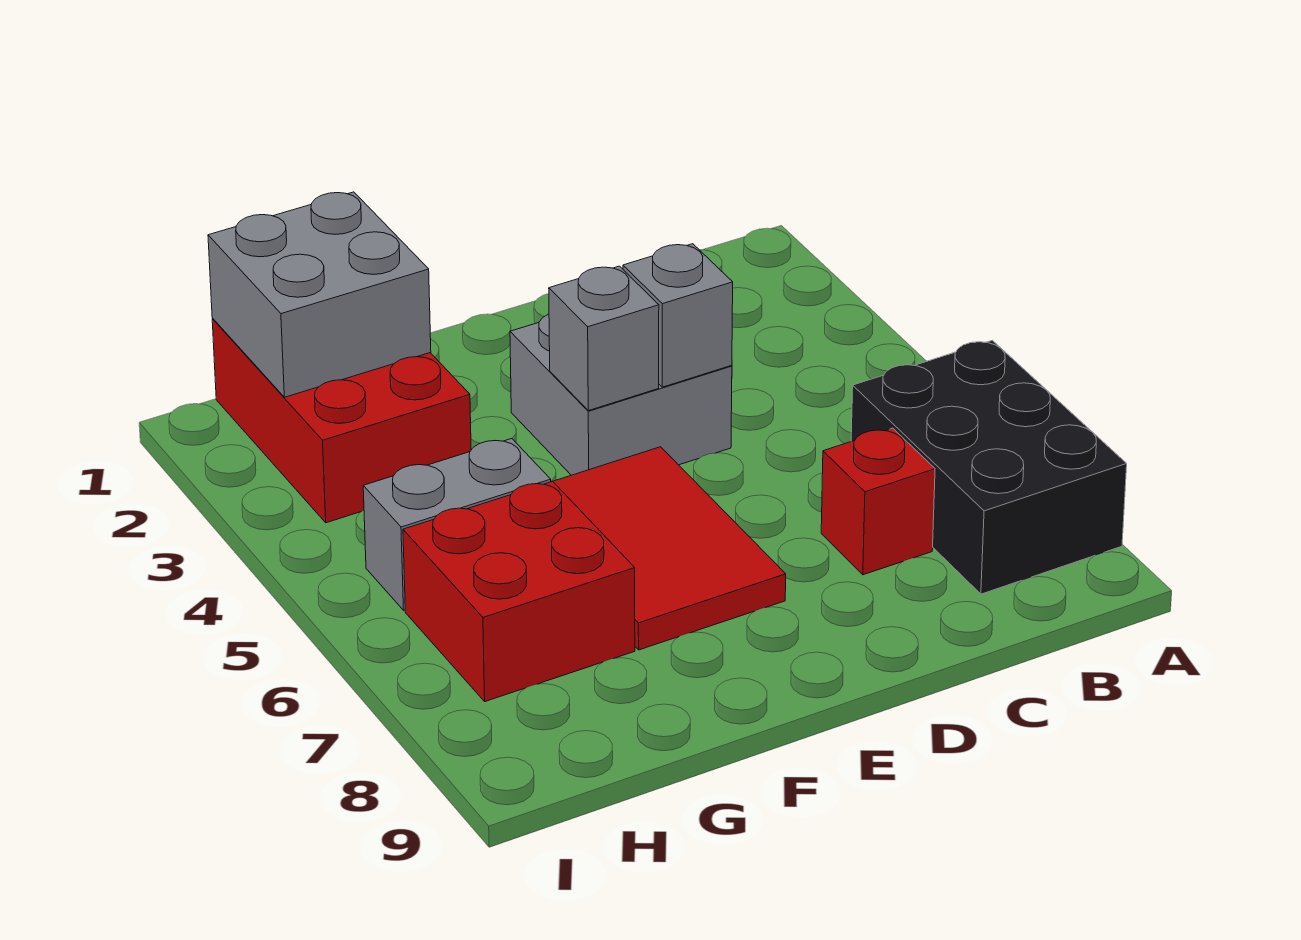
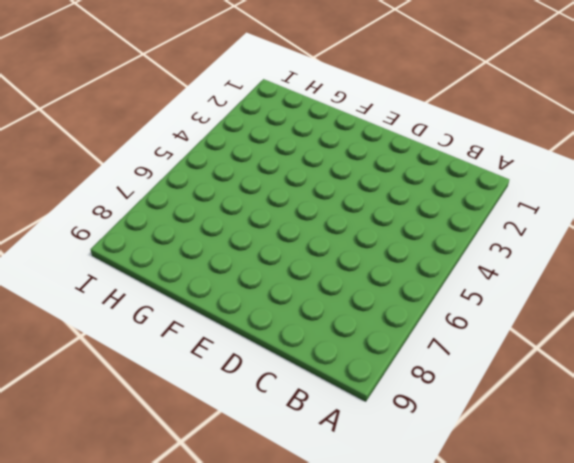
none -> black brick A6:B8 level 1
none -> red brick C7 level 1

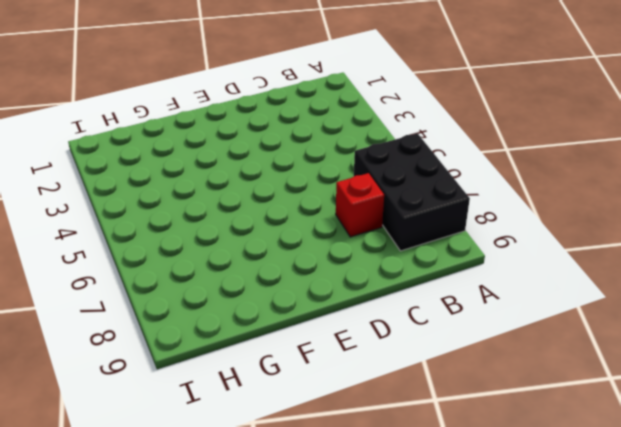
none -> grey brick D3:E4 level 1
none -> red tile E5:F7 level 1

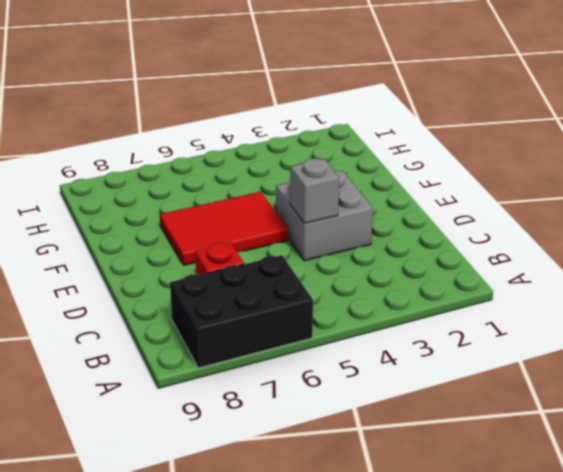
none -> red brick G1:H3 level 1
none -> grey brick G5:H5 level 1

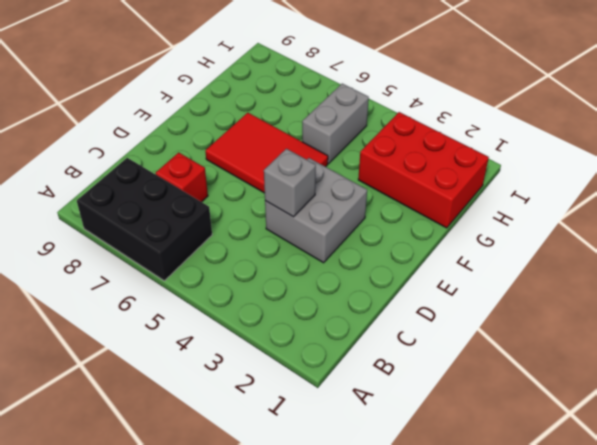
none -> red brick G6:H7 level 1
none -> grey brick E4 level 2

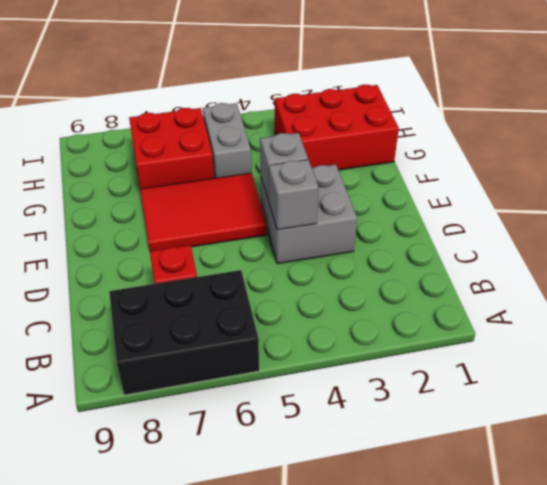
none -> grey brick G1:H2 level 2

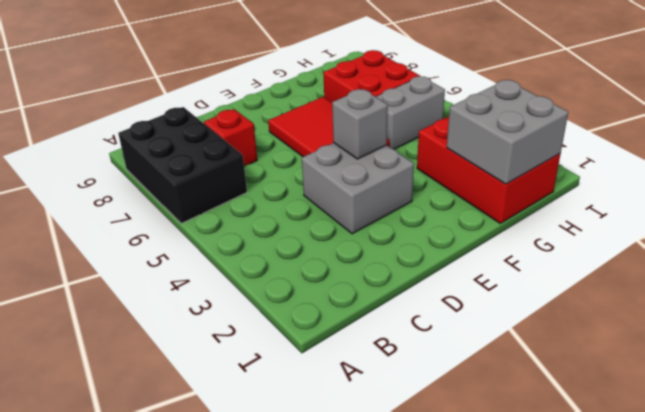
none -> grey brick D4 level 2

